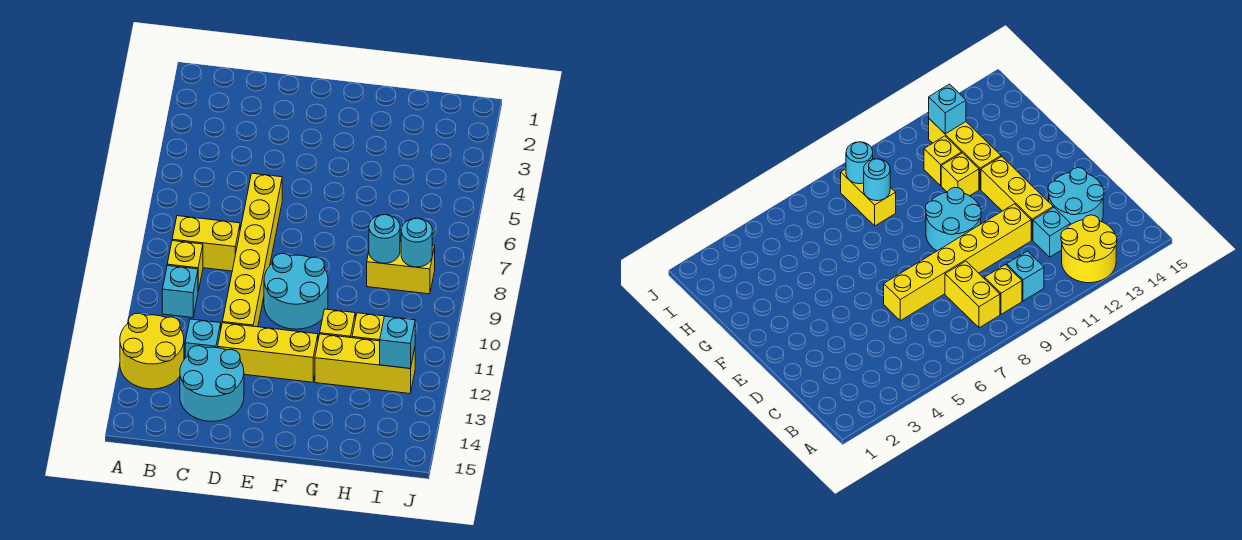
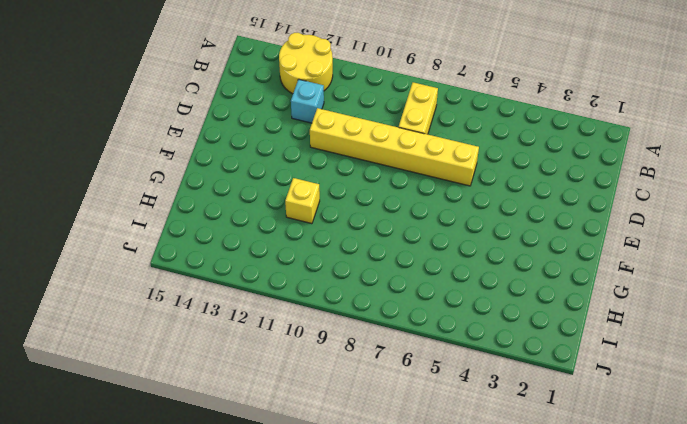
none -> yellow brick B9 level 1
none -> cyan brick B10 level 1
none -> cyan round brick C13:D14 level 1

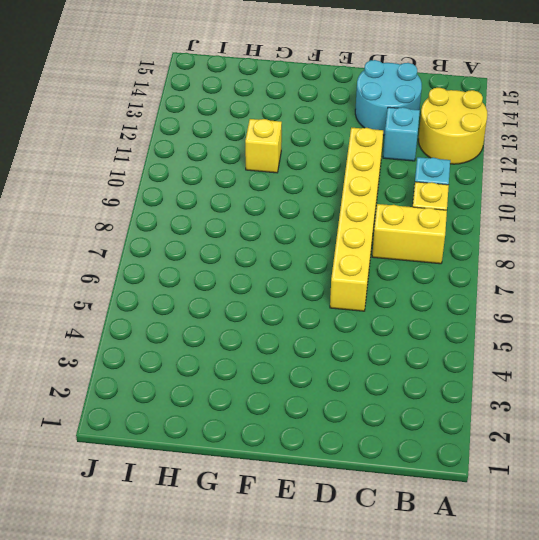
none -> yellow brick D12:F12 level 1
none -> cyan round brick E9:F10 level 1
none -> yellow brick G12:I12 level 1

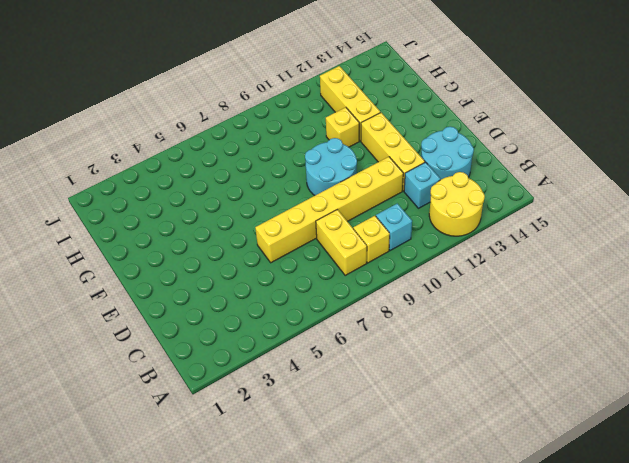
none -> yellow brick H8:I8 level 1
none -> yellow brick H11 level 1
none -> cyan round brick H8 level 2

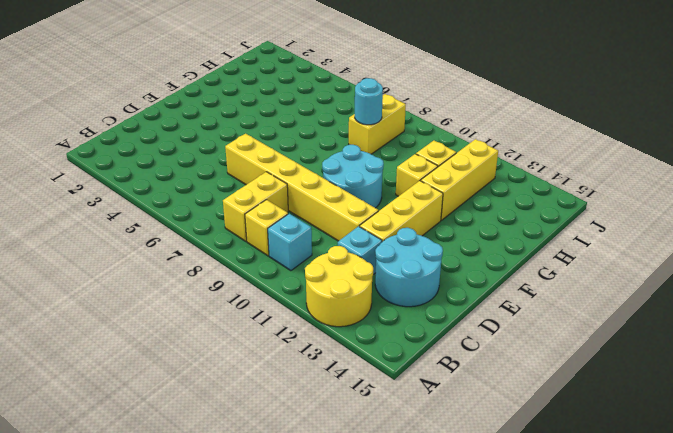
none -> cyan round brick I8 level 2
none -> cyan brick I12 level 2

